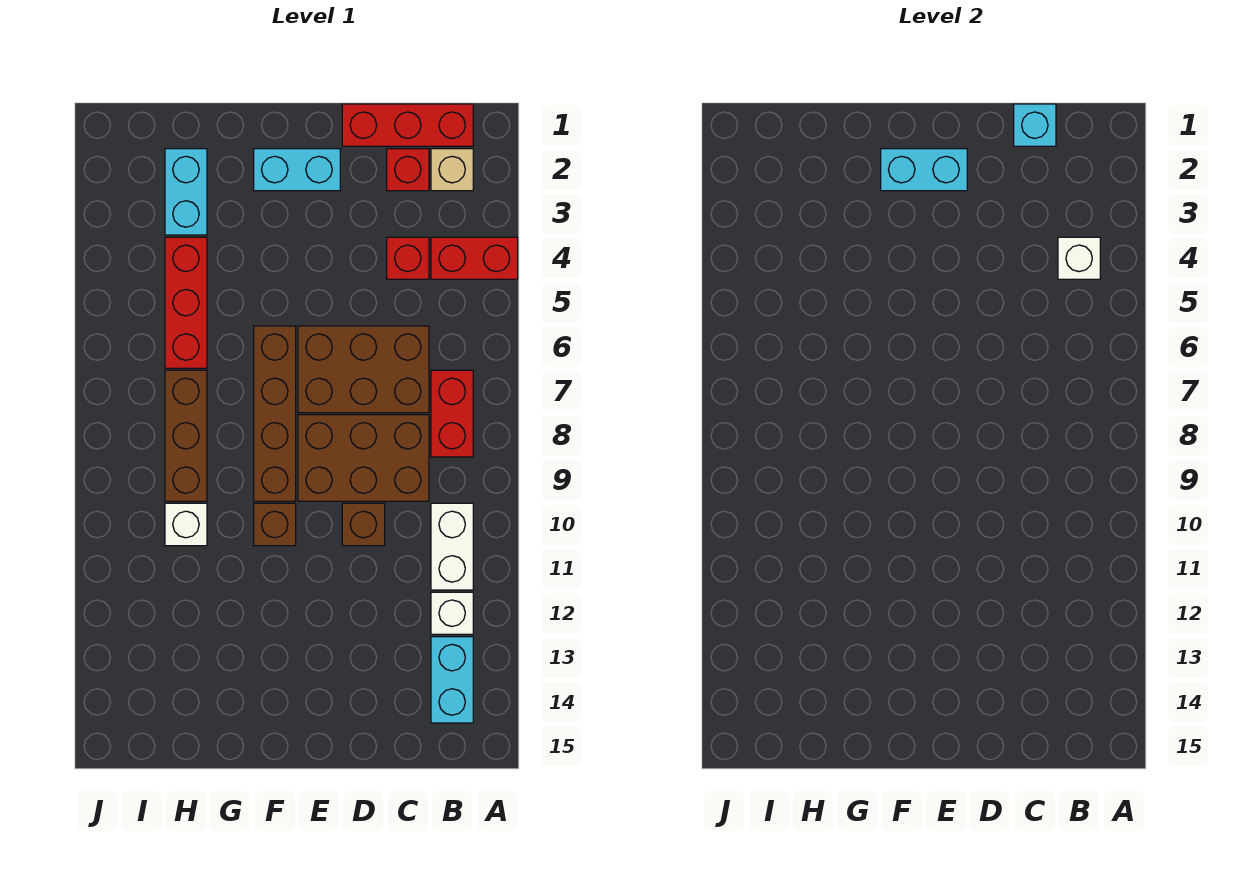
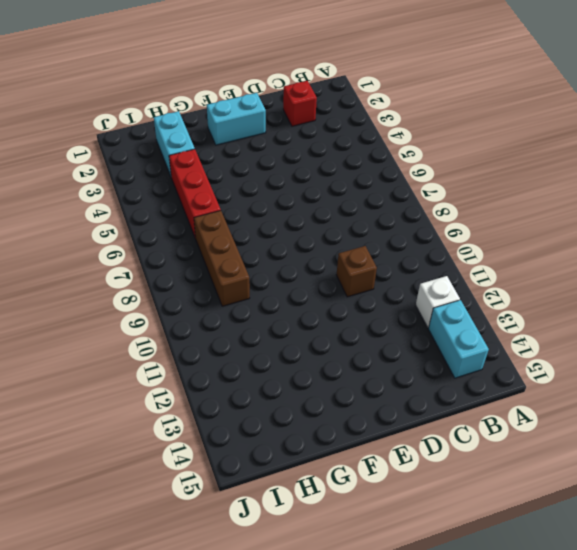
none -> red brick A4:B4 level 1
none -> red brick B1:D1 level 1
none -> tan brick B2 level 1

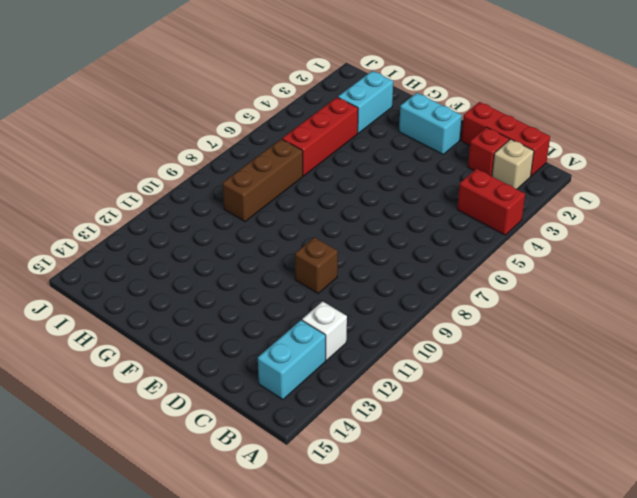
none -> red brick B7:B8 level 1
none -> white brick B10:B11 level 1
none -> red brick C4 level 1

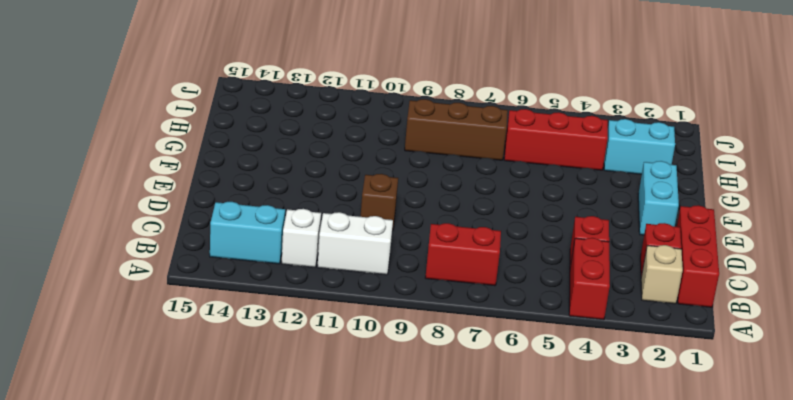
none -> brown brick C6:E7 level 1
none -> brown brick C8:E9 level 1
none -> brown brick F6:F9 level 1

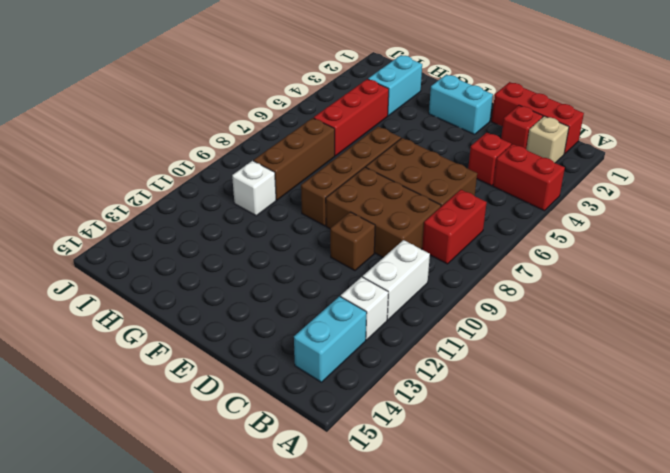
none -> brown brick F10 level 1
none -> white brick B4 level 2
none -> cyan brick C1 level 2

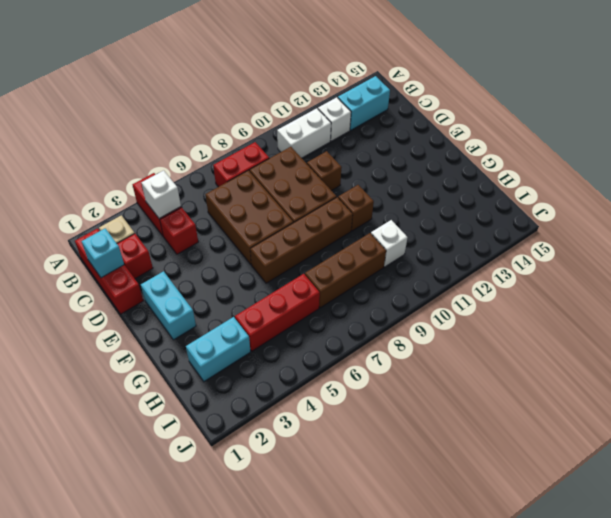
none -> cyan brick E2:F2 level 2

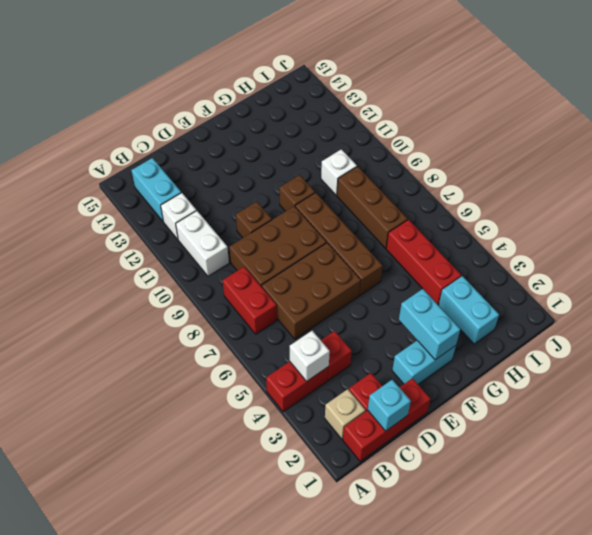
cyan brick F2:F3 level 2 -> cyan brick E2:F2 level 2

